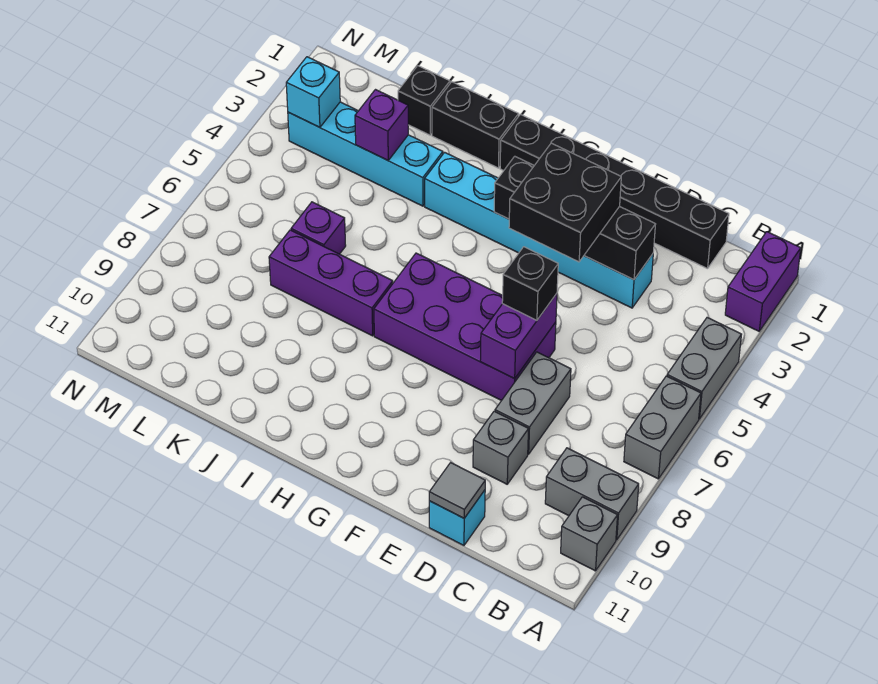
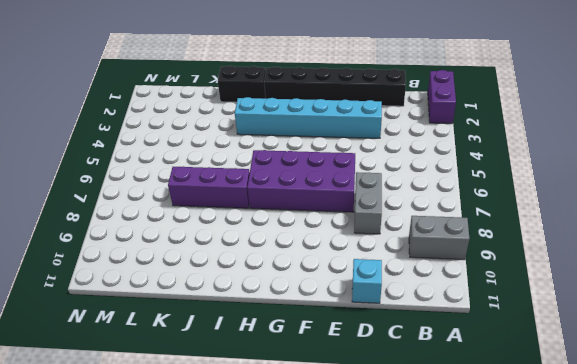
none -> grey brick A4:A5 level 1
none -> grey brick A6:A7 level 1
none -> grey brick A10 level 1

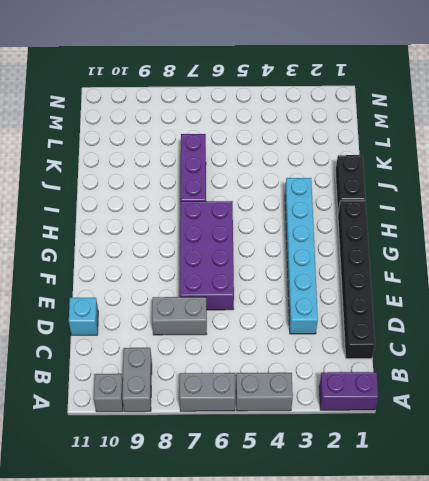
none -> grey brick D9 level 1
none -> cyan brick J3:M3 level 1
none -> black brick K1 level 1

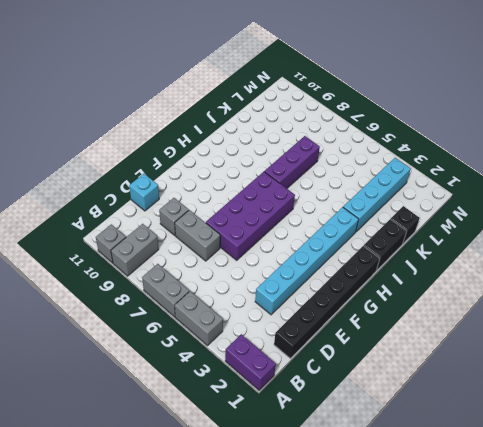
none -> purple brick K6 level 1
none -> black brick D3:G3 level 2
none -> grey tile D11 level 2

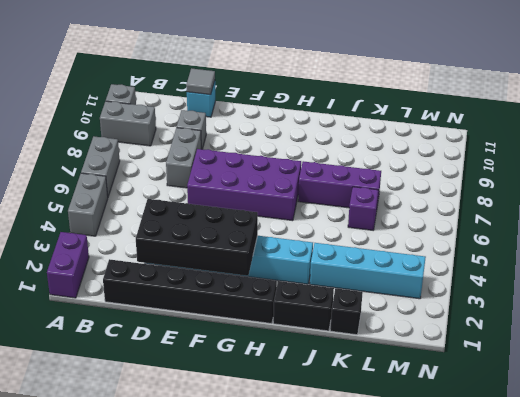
black brick D2:G3 level 2 -> black brick D3:G3 level 2
none -> purple brick E6:E7 level 2
none -> purple brick K3 level 2
none -> cyan brick M3 level 2

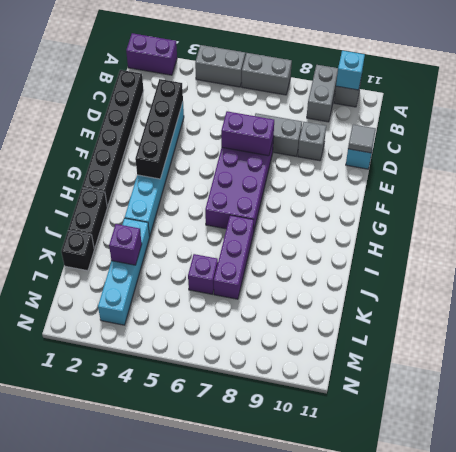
cyan brick A10 level 2 -> cyan brick M3 level 2
none -> black brick E3:F4 level 3
none -> black brick E6 level 3

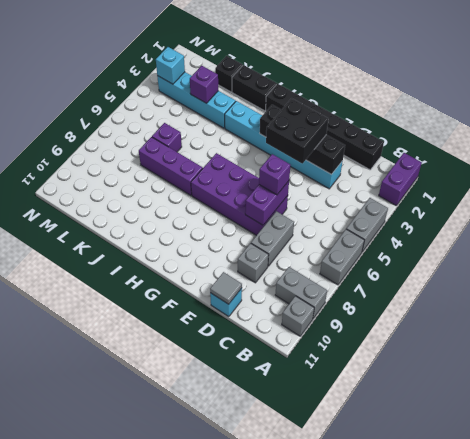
purple brick E6 level 3 -> black brick E6 level 3

